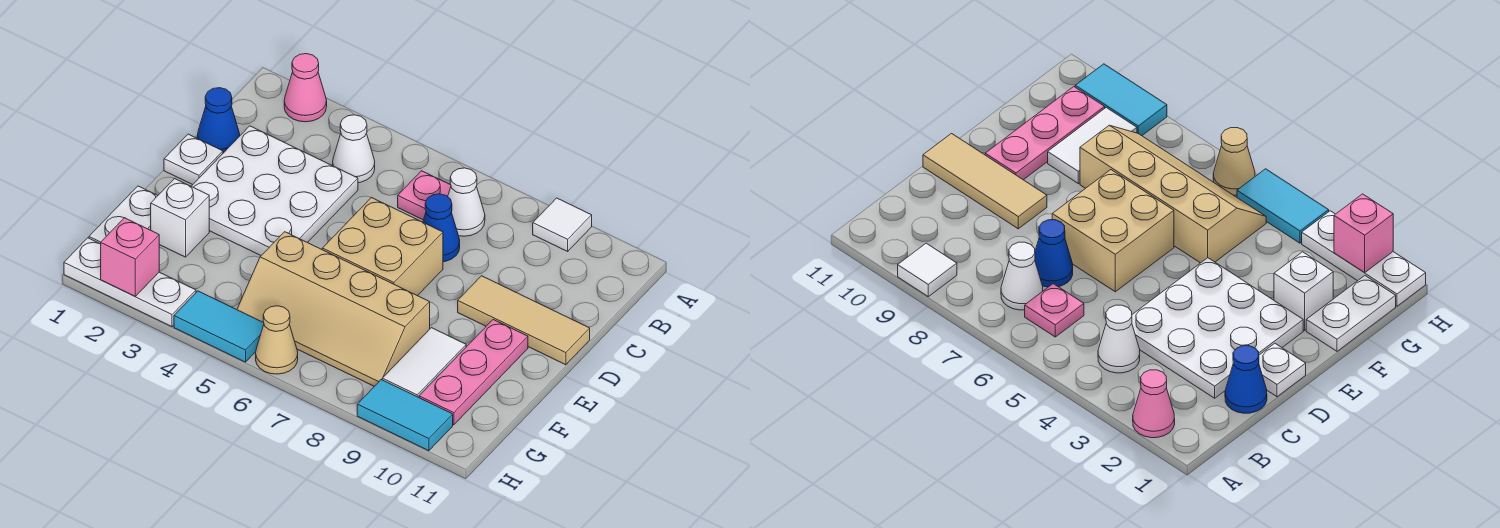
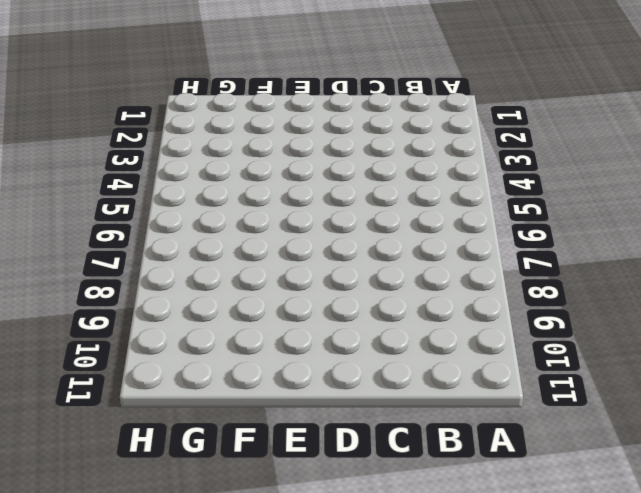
none -> pink cone A2 level 1
none -> white tile A9 level 1
none -> white cone B4 level 1

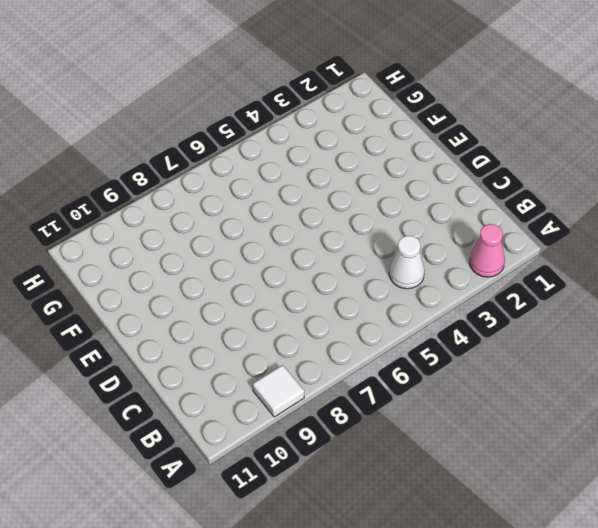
none -> pink plate B6 level 1
none -> white cone B7 level 1
none -> blue cone C1 level 1

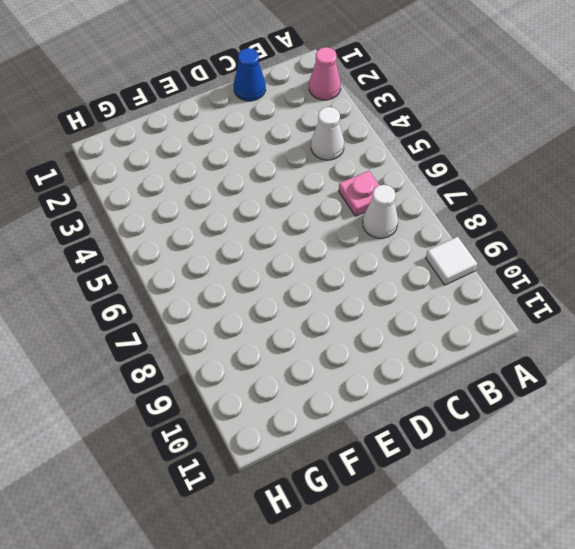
none -> white plate C2:E4 level 1
none -> blue cone C7 level 1
none -> white plate D1 level 1

